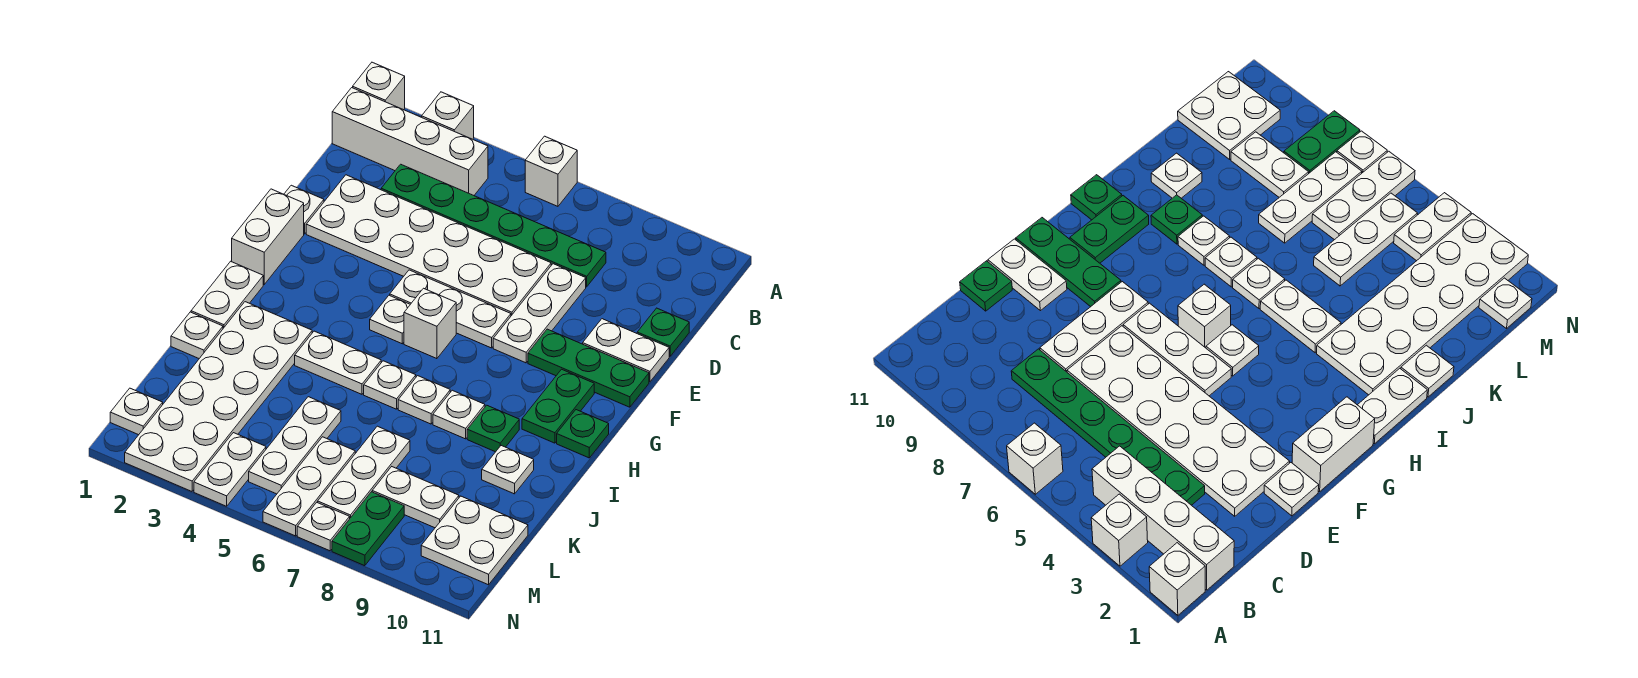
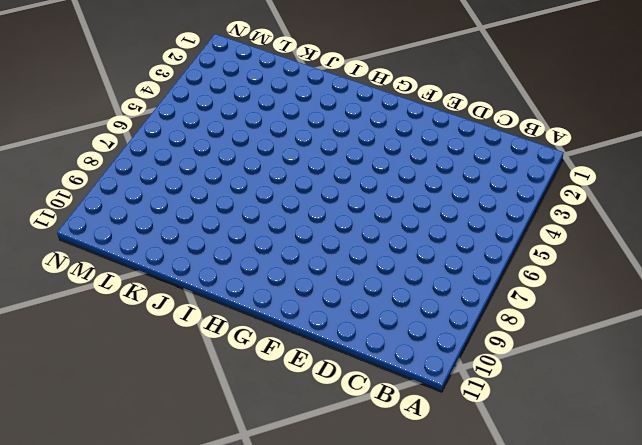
none -> white brick A1 level 1
none -> white brick A3 level 1
none -> white brick A6 level 1
none -> white brick B1:B4 level 1

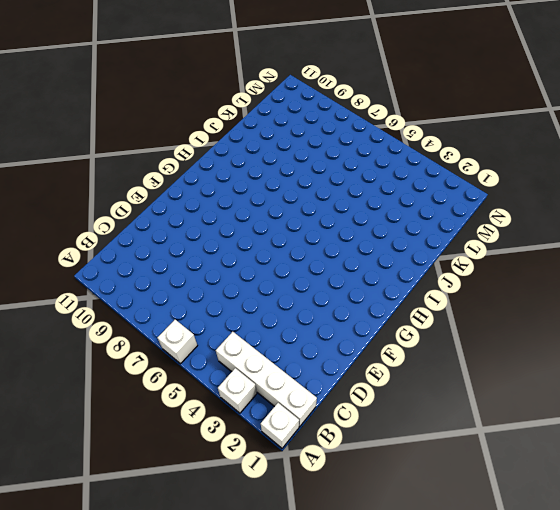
none -> green plate C3:C8 level 1
none -> white plate D2:E7 level 1
none -> white plate D8:F8 level 1
none -> green plate D11 level 1

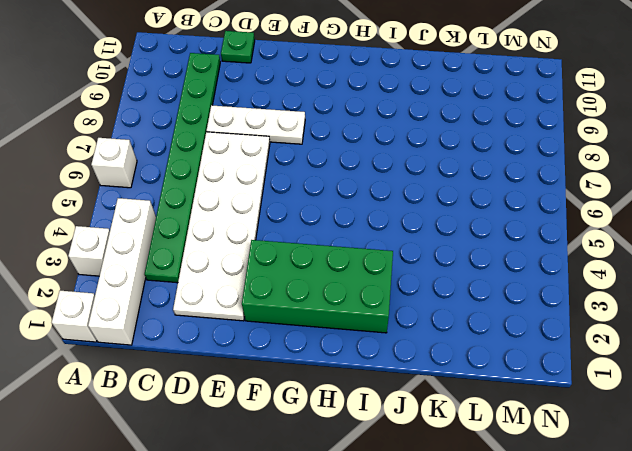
green plate C3:C10 level 1 -> green plate C3:C8 level 1
green brick F2:I3 level 1 -> white plate I2:N3 level 1
none -> white plate E1 level 1
none -> white plate E10:E11 level 1
none -> white brick F1:G1 level 1
none -> white plate F5:F7 level 1

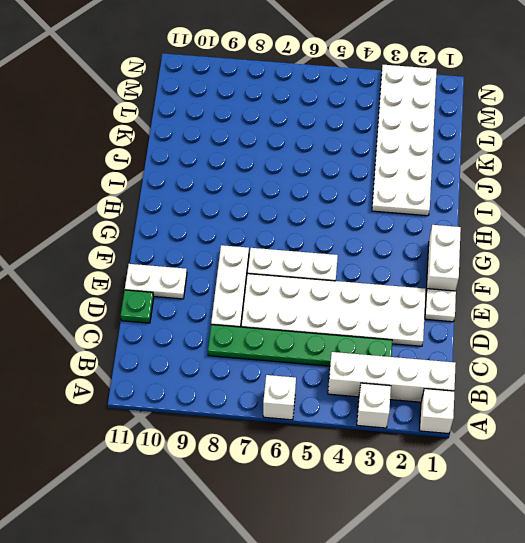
none -> green plate F9:F11 level 1
none -> white plate G5 level 1
none -> white brick G6 level 1
none -> green plate G10:H10 level 1

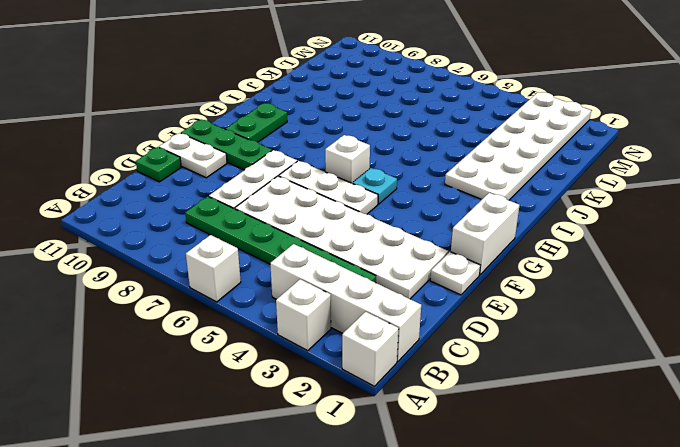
cyan plate G5 level 1 -> white plate G5 level 1
none -> white plate H1:I1 level 1
none -> green plate H11 level 1
none -> white plate I4:I5 level 1
none -> white plate I6 level 1

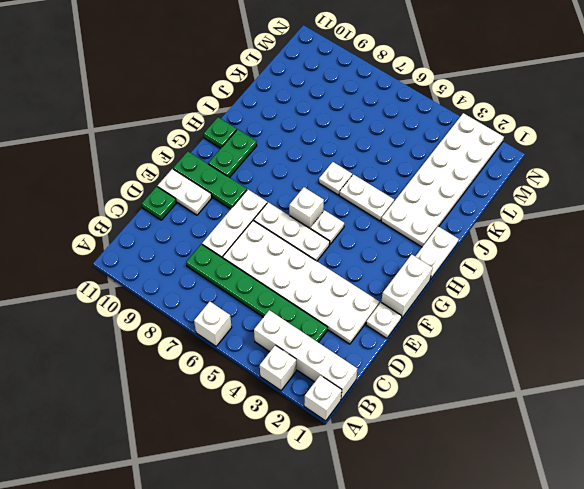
none -> white plate I7 level 1
none -> white plate I8 level 1
none -> green plate I9 level 1
none -> white plate J1 level 1

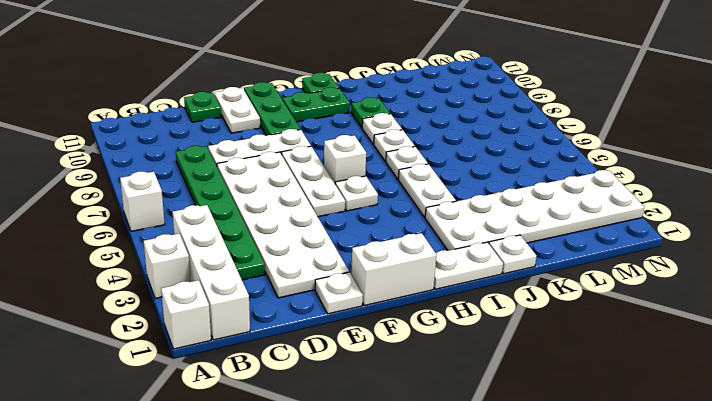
none -> white plate J10 level 1
none -> white plate K5:M5 level 1
none -> white plate K7:M7 level 1
none -> white plate L6:N6 level 1

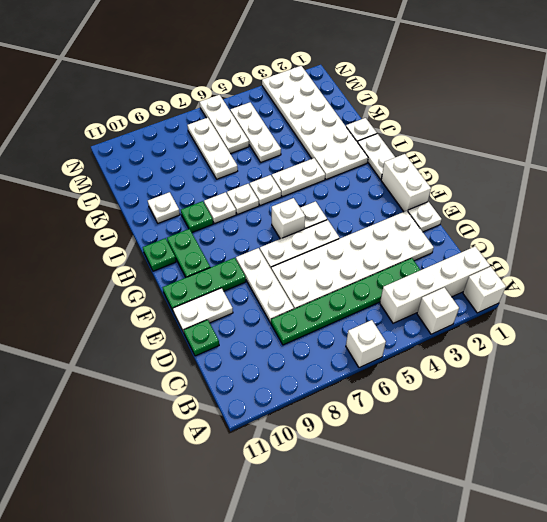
none -> white plate L8:L9 level 1
none -> white plate L10:M11 level 1
none -> white plate M1 level 1
none -> white plate M4:N4 level 1

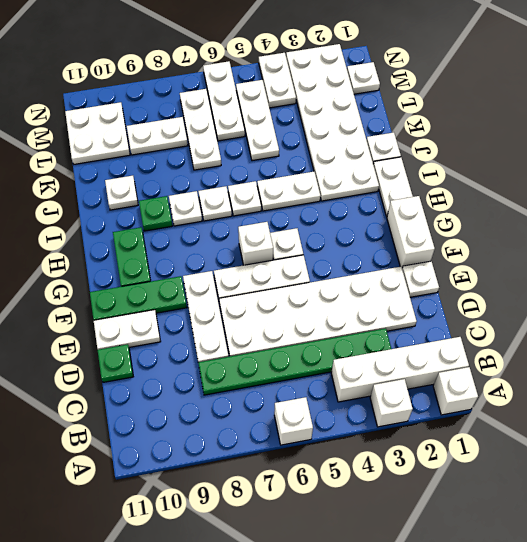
none -> green plate H11 level 1
none -> green plate M8:N8 level 1
none -> white plate N7 level 1

